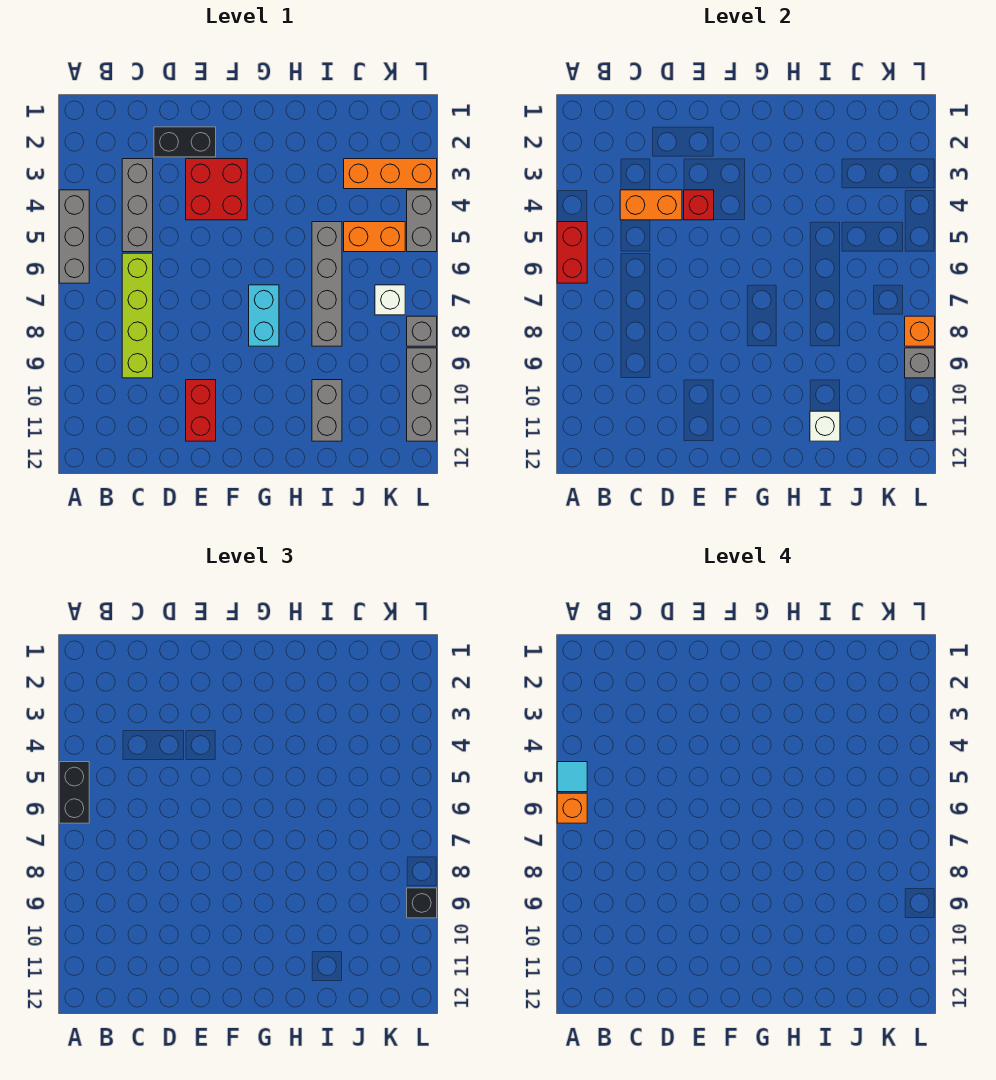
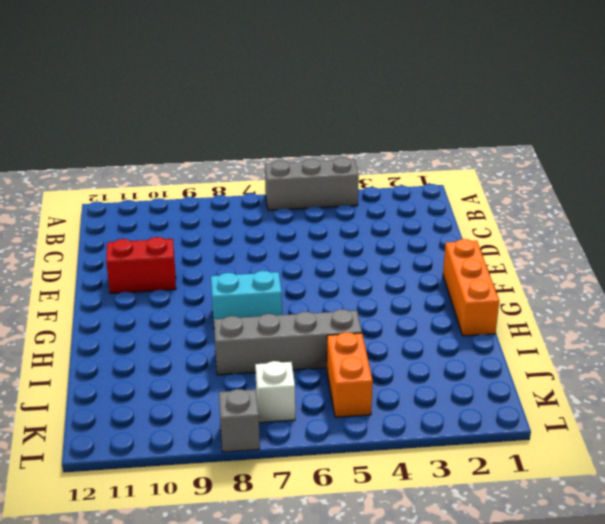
orange brick F1:H1 level 1 -> orange brick J3:L3 level 1
none -> grey brick C3:C5 level 1
none -> lime brick C6:C9 level 1
none -> black brick D2:E2 level 1

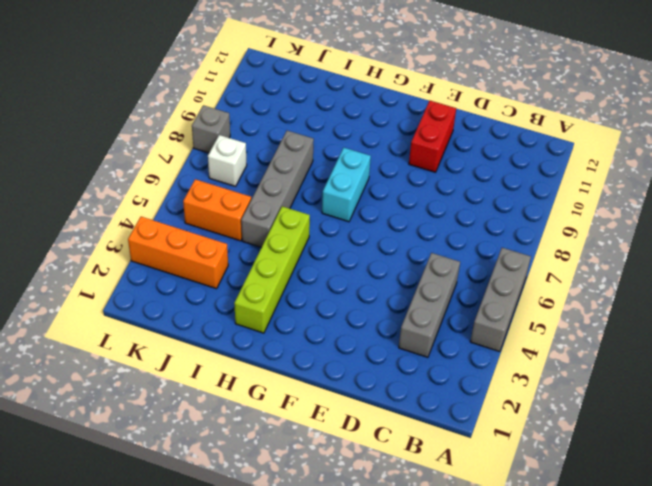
lime brick H2:H5 level 1 -> lime brick C6:C9 level 1
none -> black brick D2:E2 level 1
none -> red brick E3:F4 level 1
none -> grey brick I10:I11 level 1

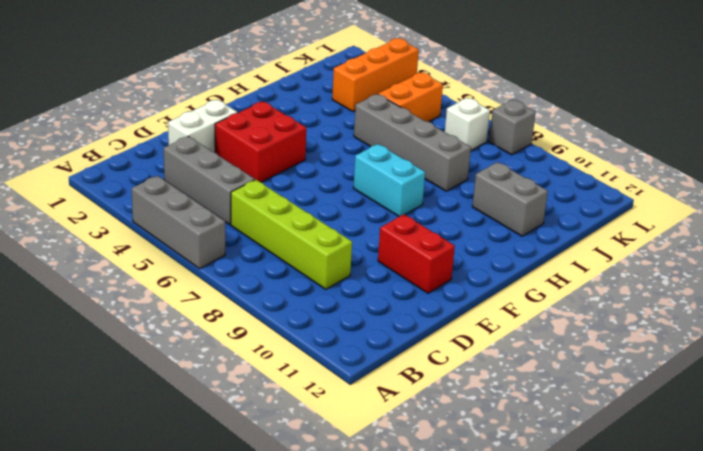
white brick D2:E2 level 1 -> black brick D2:E2 level 1
none -> grey brick L4:L5 level 1
none -> grey brick L9:L11 level 1
none -> red brick A5:A6 level 2

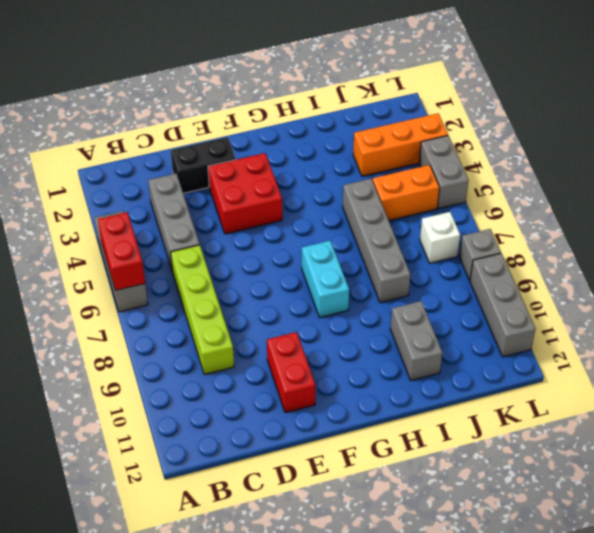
none -> orange brick C4:D4 level 2
none -> red brick E4 level 2
none -> white brick I11 level 2

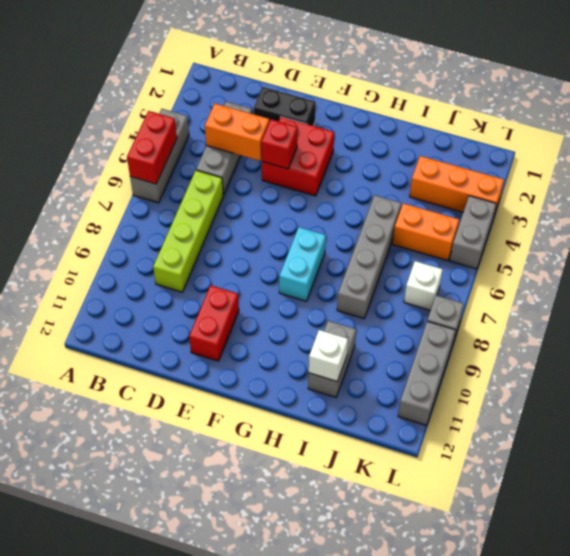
none -> orange brick L8 level 2
none -> grey brick L9 level 2
none -> black brick A5:A6 level 3

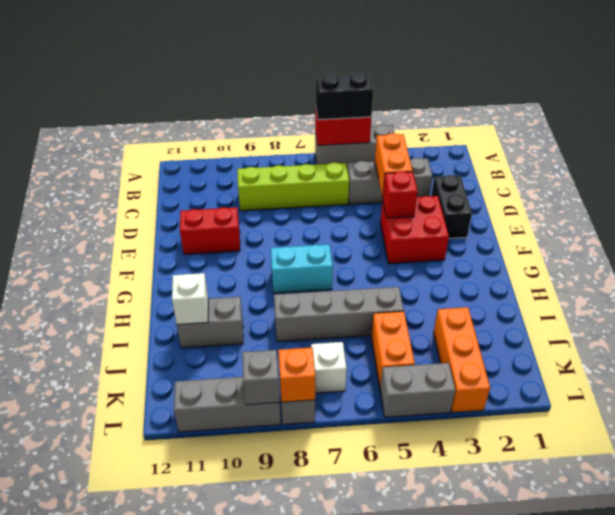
none -> black brick L9 level 3
none -> cyan tile A5 level 4
none -> orange brick A6 level 4

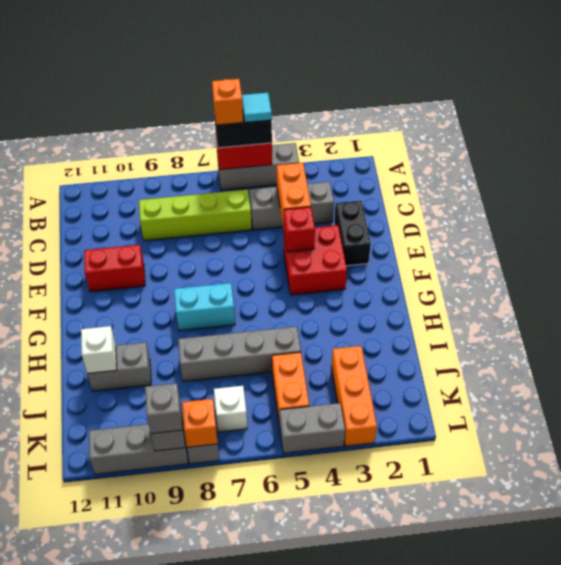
grey brick L9 level 3 -> black brick L9 level 3

